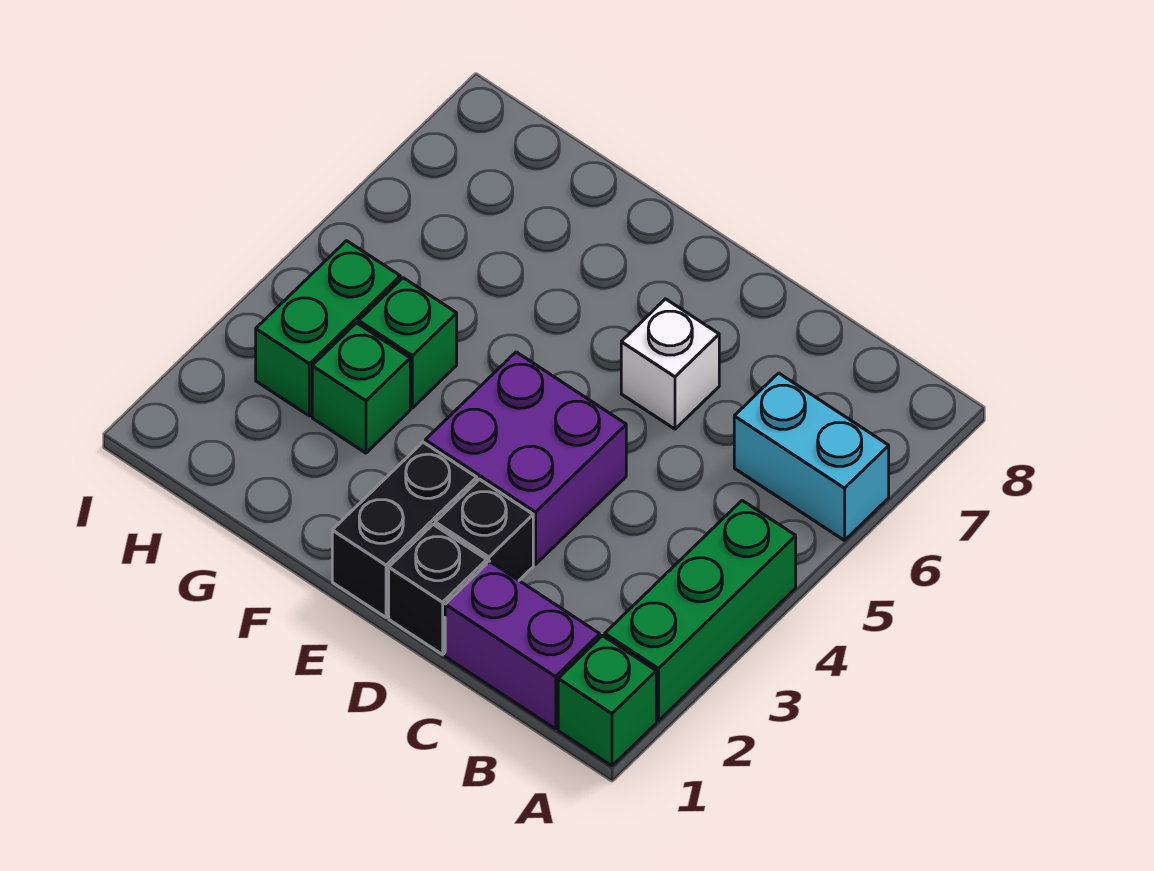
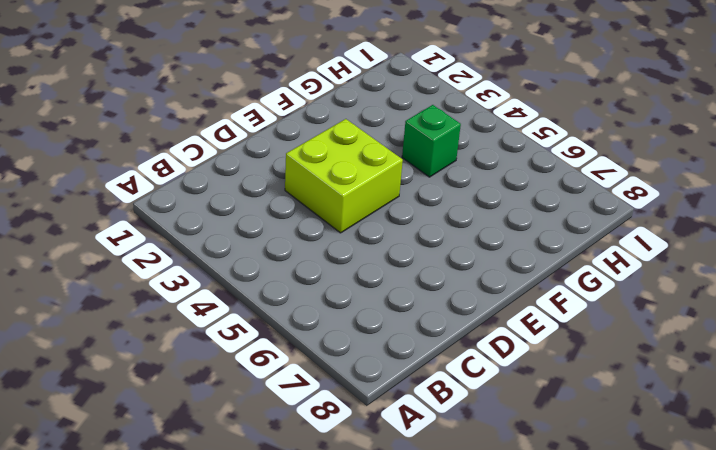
lime brick D3:E4 level 1 -> purple brick D3:E4 level 1
none -> green brick A1 level 1
none -> green brick A2:A4 level 1
none -> cyan brick A6:B6 level 1

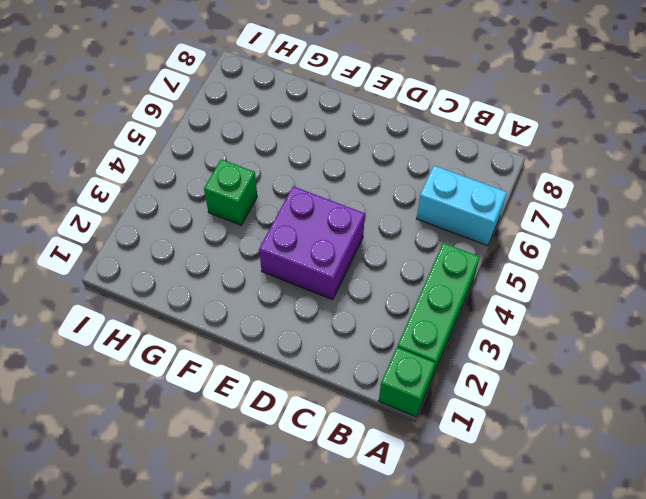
none -> purple brick B1:C1 level 1
none -> black brick D1 level 1
none -> black brick D2 level 1

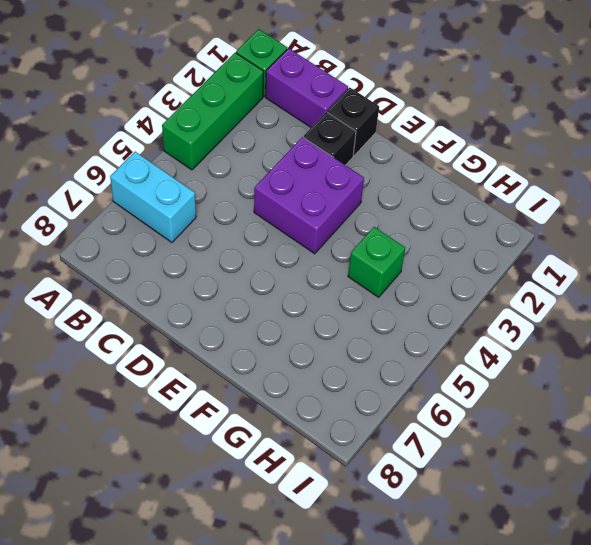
none -> white brick D6 level 1
none -> black brick E1:E2 level 1
none -> green brick G3 level 1

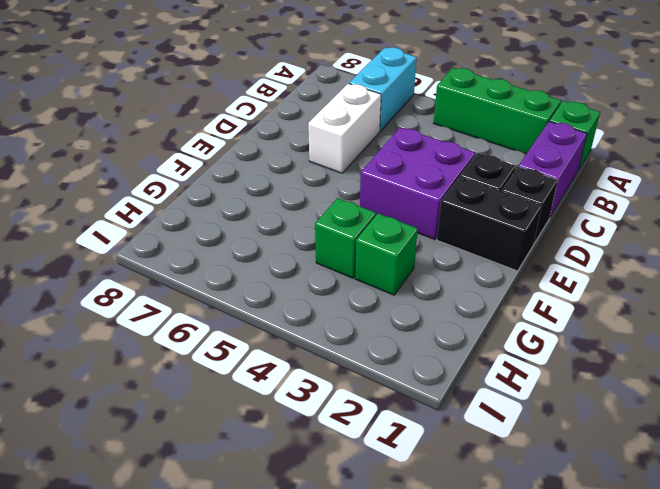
white brick C6:D6 level 1 -> white brick D6 level 1
none -> green brick H3:H4 level 1

